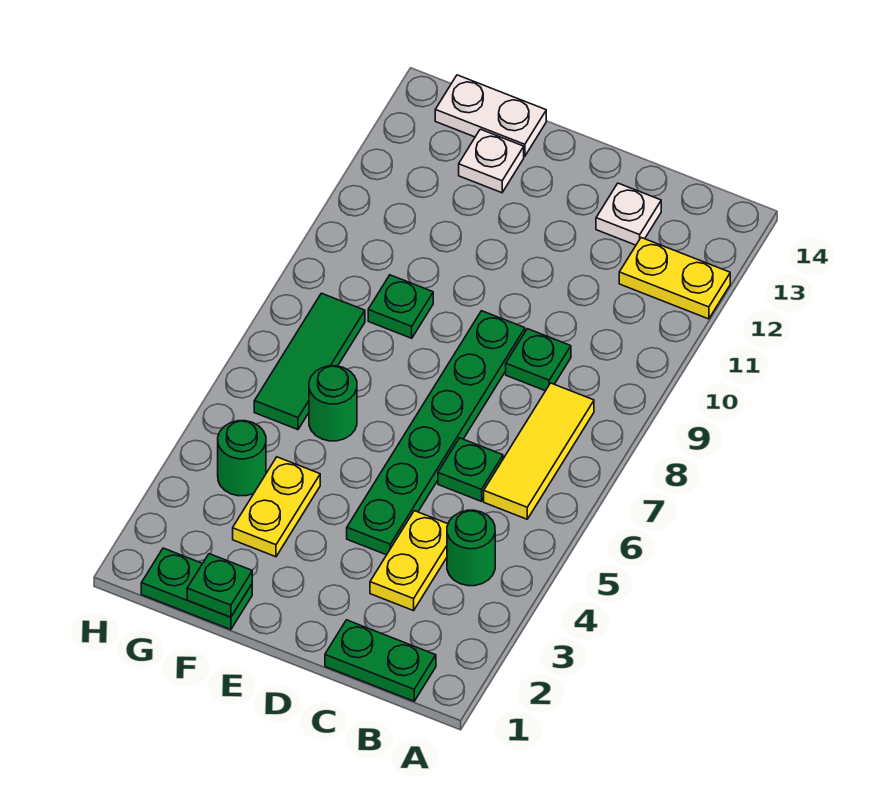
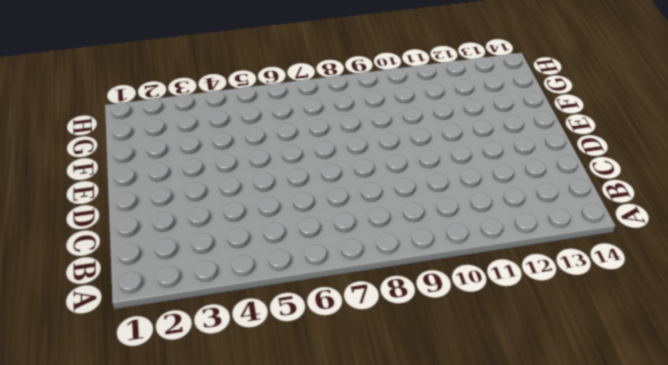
none -> yellow plate A12:B12 level 1
none -> green plate B1:C1 level 1
none -> green round brick B4 level 1

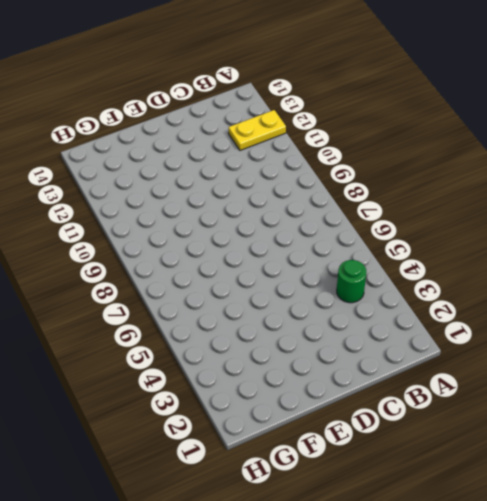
none -> green plate B1:C1 level 1
none -> yellow tile B6:B8 level 1
none -> yellow plate C3:C4 level 1

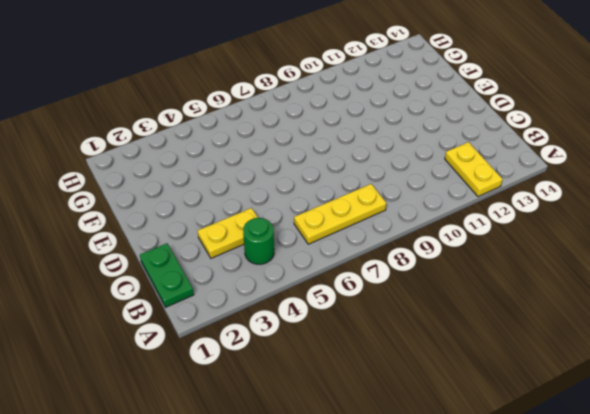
yellow plate B6:B8 level 1 -> yellow tile B6:B8 level 1
none -> green plate C6 level 1
none -> green plate C9 level 1
none -> white plate C13 level 1

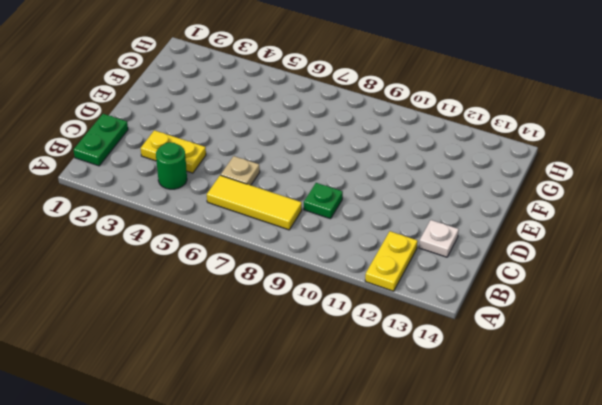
tan plate C6 level 1 -> green plate C6 level 1
none -> green plate D4:D9 level 1
none -> green plate F1:G1 level 1
none -> yellow plate F3:F4 level 1

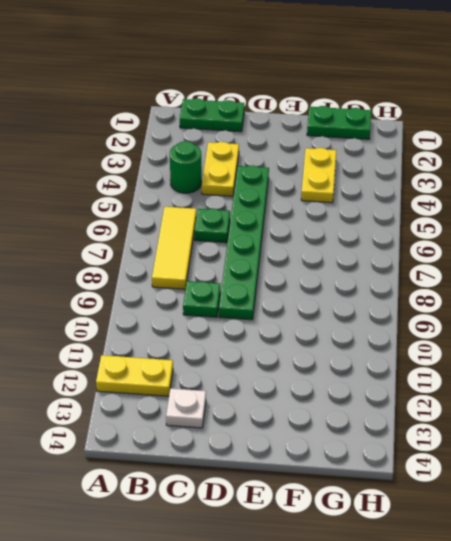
none -> green round brick F6 level 1
none -> green plate F9 level 1
none -> white plate F13 level 1

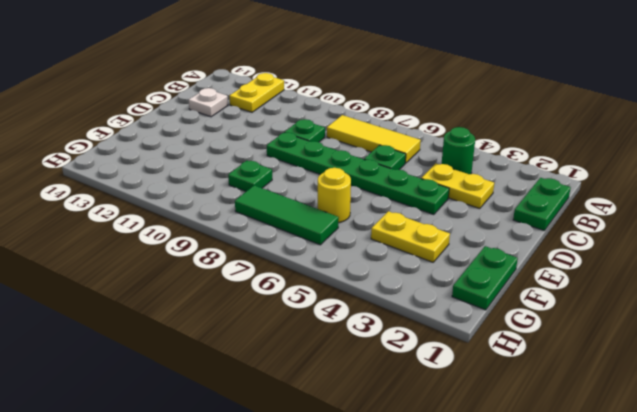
yellow round brick F6 level 1 -> green round brick F6 level 1
none -> white plate F13 level 1
none -> white plate F14:G14 level 1
none -> green round brick G4 level 1

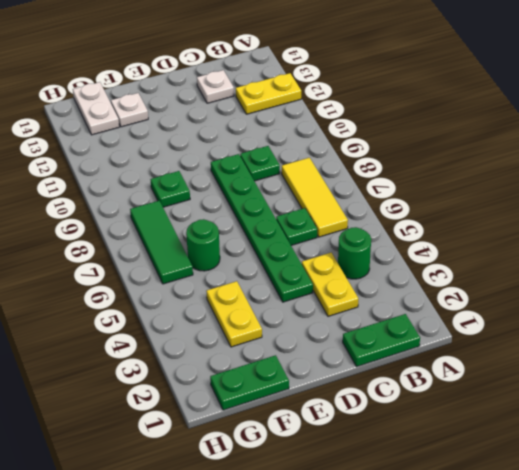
white plate G13:G14 level 1 -> white plate F14:G14 level 1
none -> green round brick G4 level 1
none -> green plate F1 level 2

